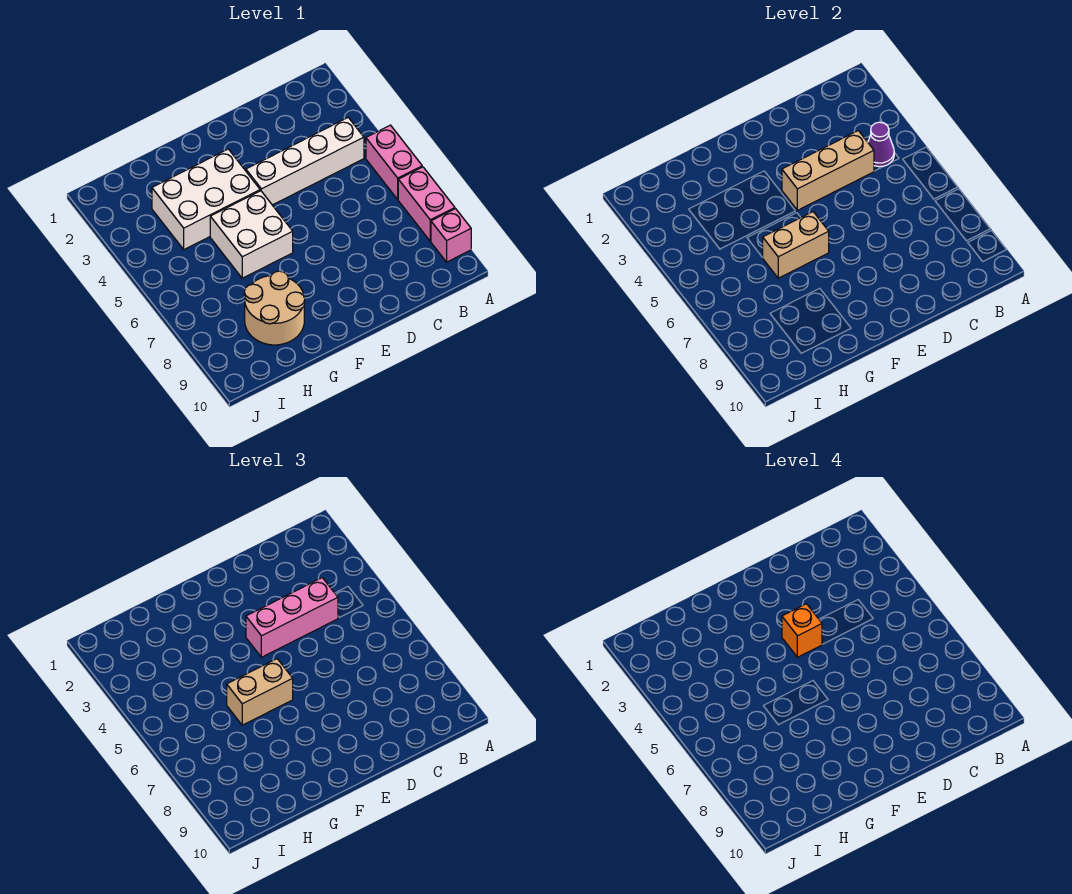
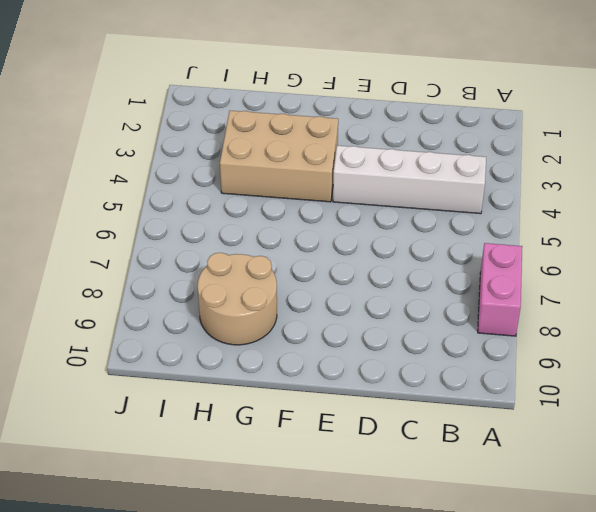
tan brick F3:H4 level 1 -> white brick F3:H4 level 1
none -> pink brick A5:A6 level 1
none -> pink brick A9 level 1
none -> white brick F5:G6 level 1

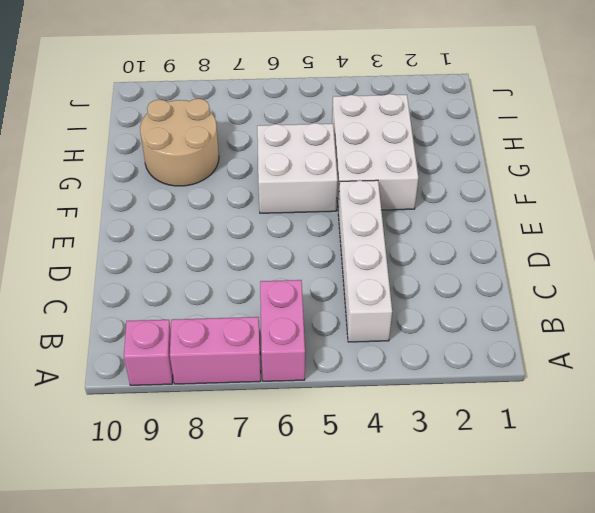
pink brick A6:B6 level 1 -> pink brick A5:A6 level 1
none -> purple cone B4 level 2
none -> tan brick C4:E4 level 2
none -> tan brick F6:G6 level 2

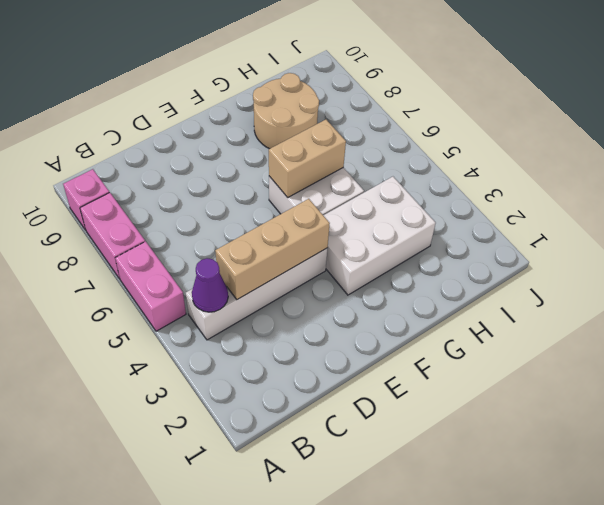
none -> pink brick C4:E4 level 3
none -> tan brick F6:G6 level 3
none -> orange brick E4 level 4

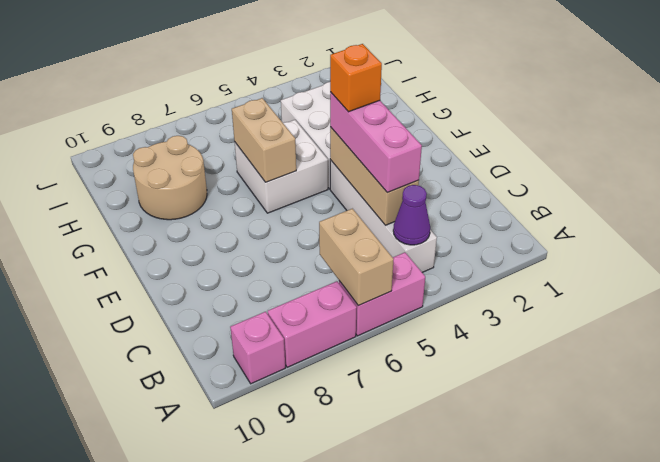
tan brick A6:B6 level 2 -> tan brick F6:G6 level 3

